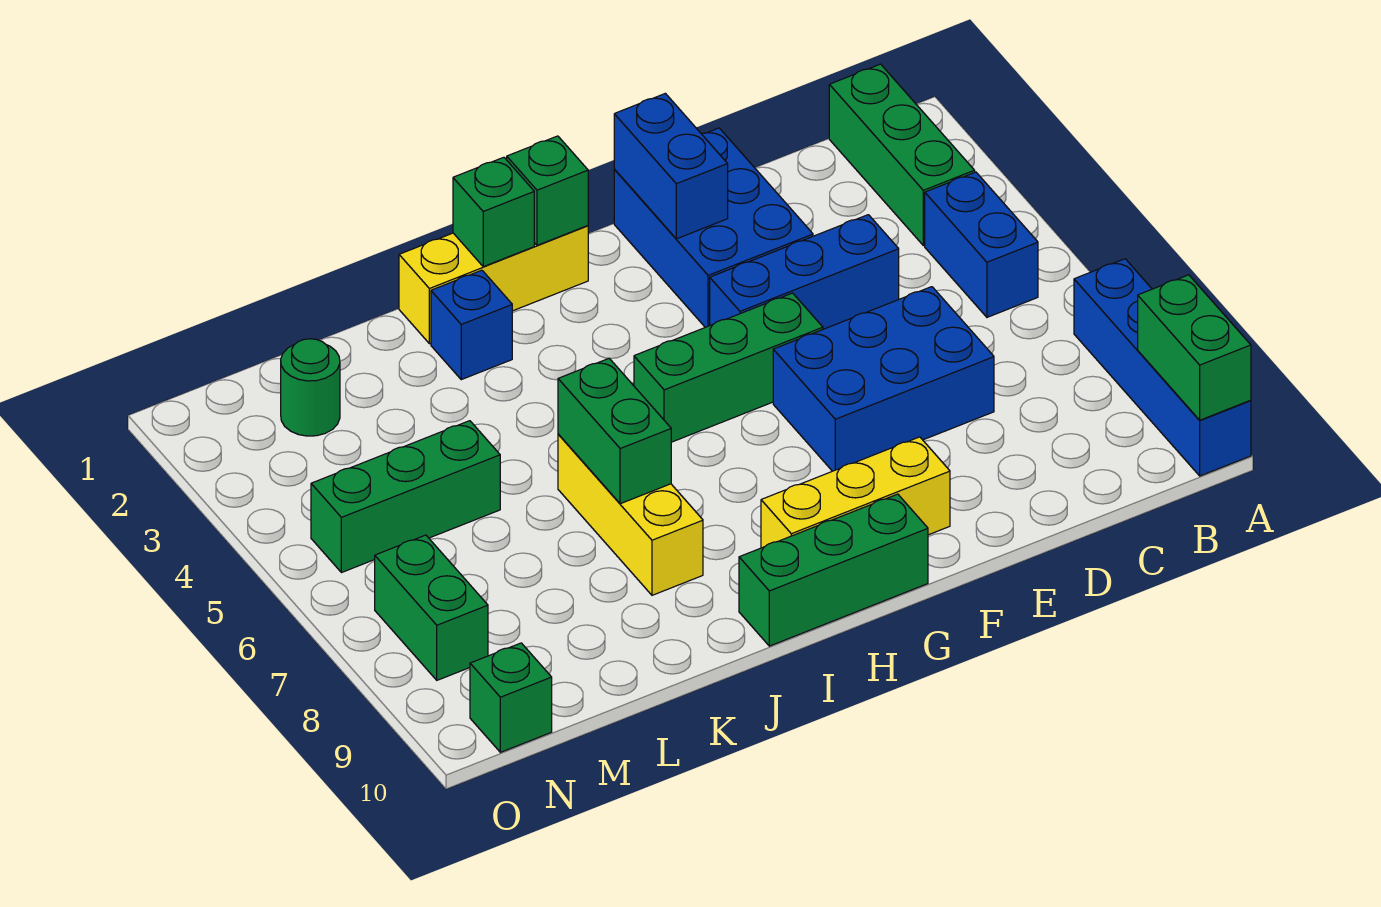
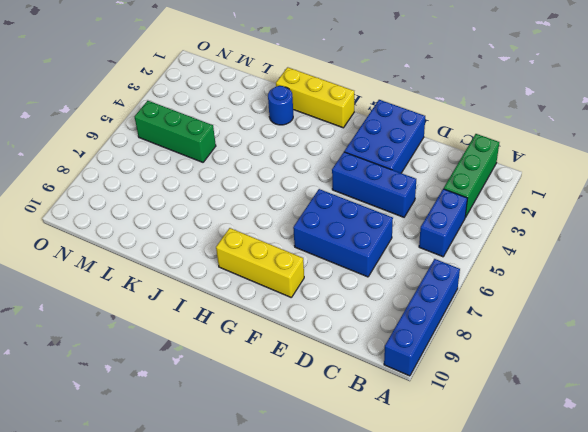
blue round brick J2 level 1 -> blue brick J2 level 1
none -> green brick F5:H5 level 1
none -> green brick G10:I10 level 1
none -> yellow brick J6:J8 level 1

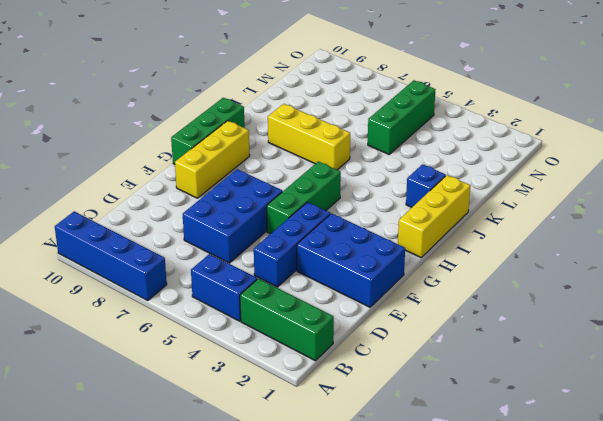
none -> green round brick M2 level 1
none -> green brick N7:N8 level 1
none -> green brick N10 level 1

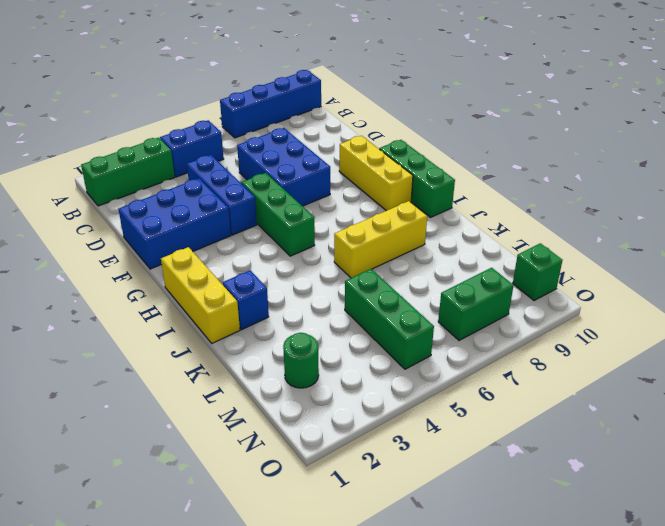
none -> green brick A9:A10 level 2
none -> blue brick F1:F2 level 2
none -> green brick H1 level 2

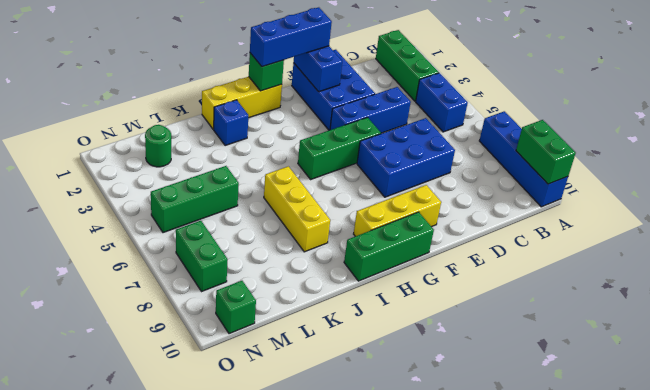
blue brick F1:H1 level 3 -> none
none -> green brick I1 level 2
none -> green brick J6:J7 level 2

